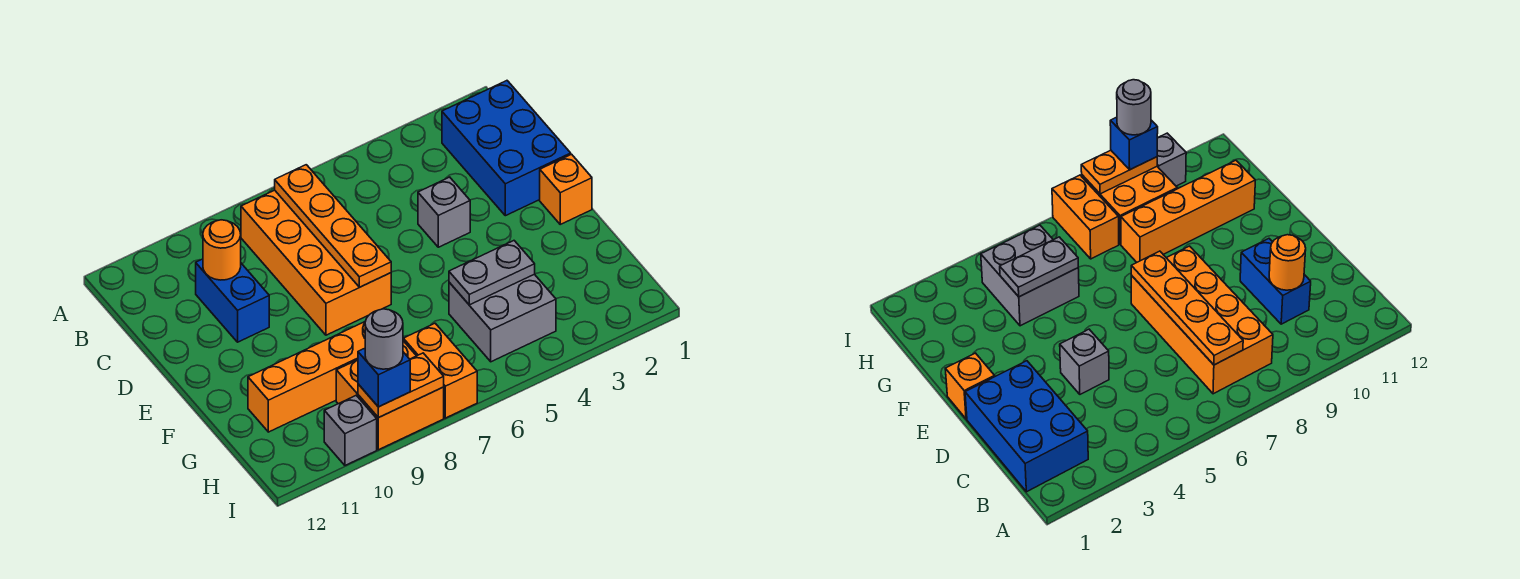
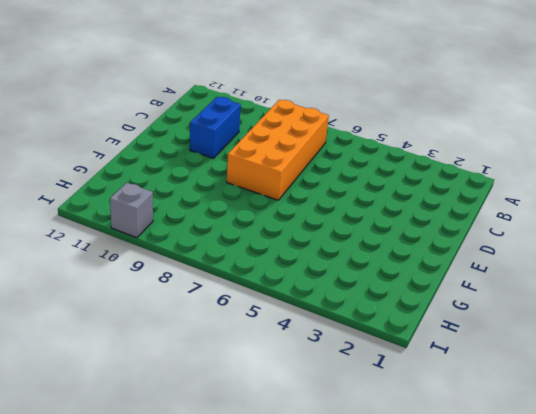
none -> blue brick B1:D2 level 1
none -> grey brick D4 level 1
none -> orange brick E1 level 1

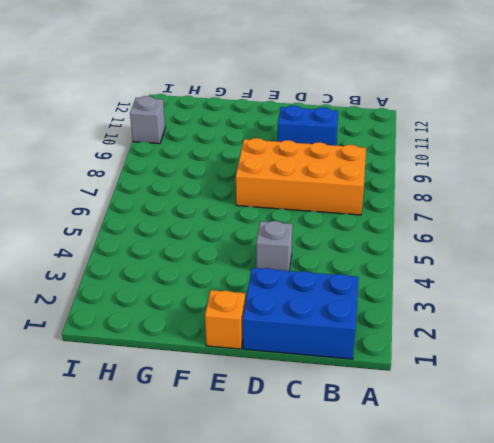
none -> grey brick G4:H5 level 1
none -> orange brick G8:G11 level 1
none -> orange brick H7:I7 level 1

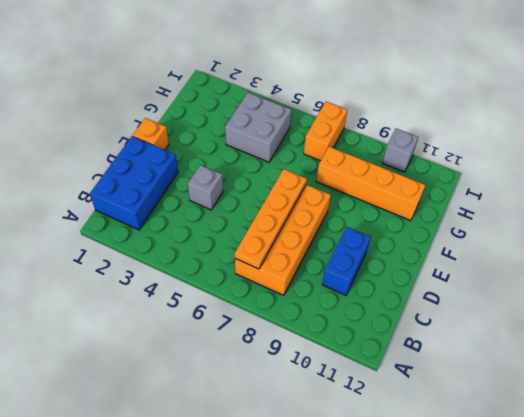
none -> orange brick H8:I9 level 1
none -> orange round brick C10 level 2
none -> grey plate G4:G5 level 2

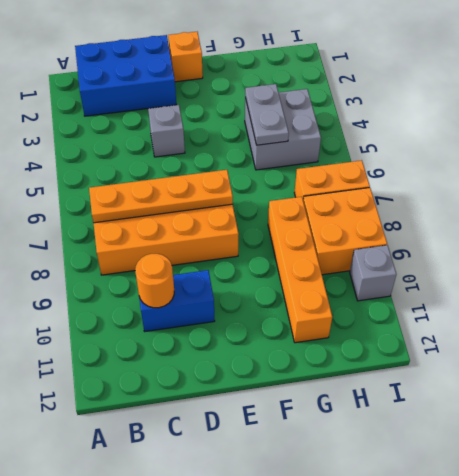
none -> orange plate I8:I9 level 2
none -> blue brick I9 level 3
none -> grey round brick I9 level 4

